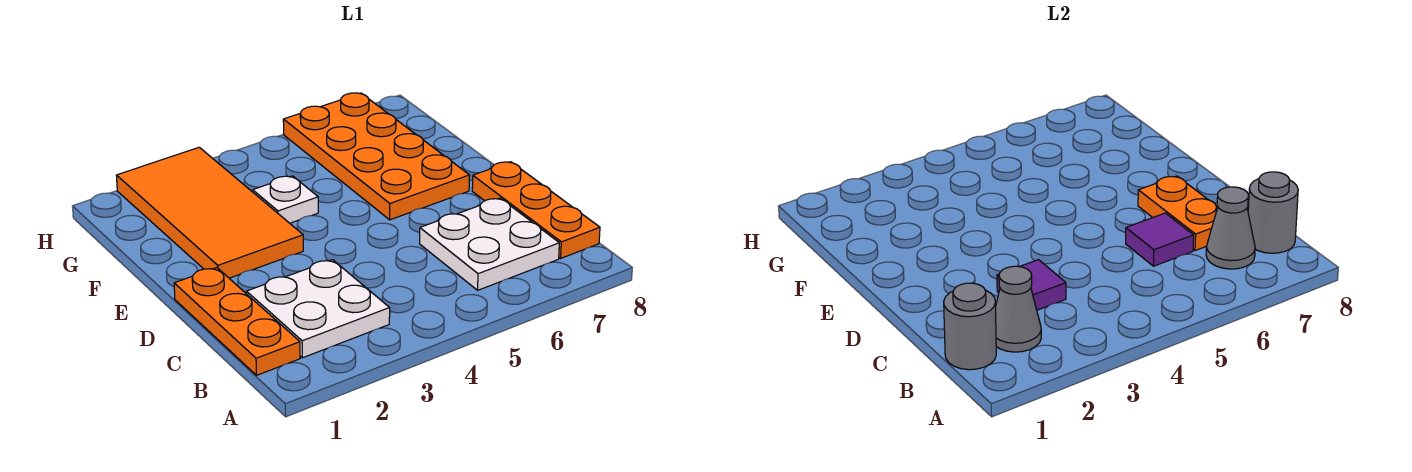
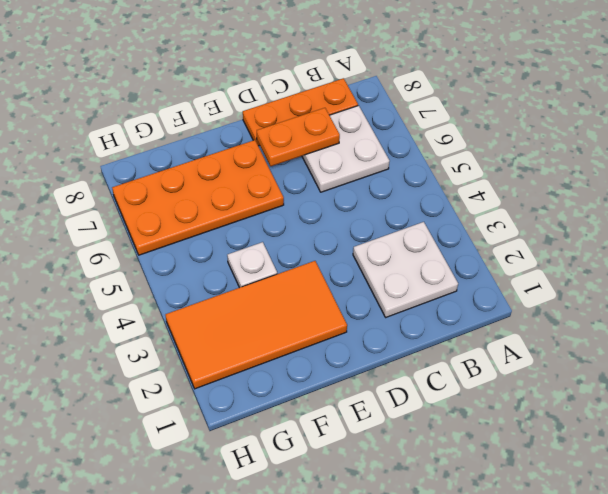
none -> orange plate B1:D1 level 1
none -> grey round brick B1 level 2
none -> grey cone B2 level 2

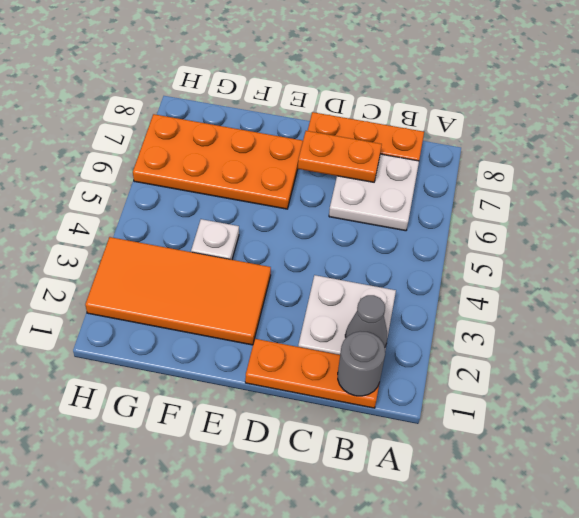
none -> grey cone B7 level 2
none -> grey round brick B8 level 2
none -> purple tile C3 level 2

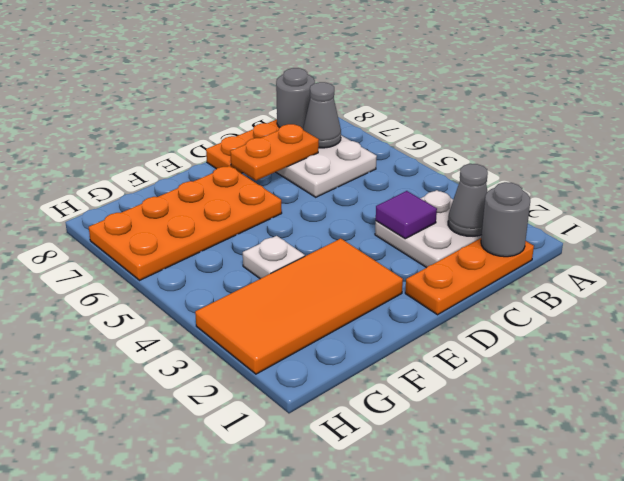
none -> purple tile C6 level 2

